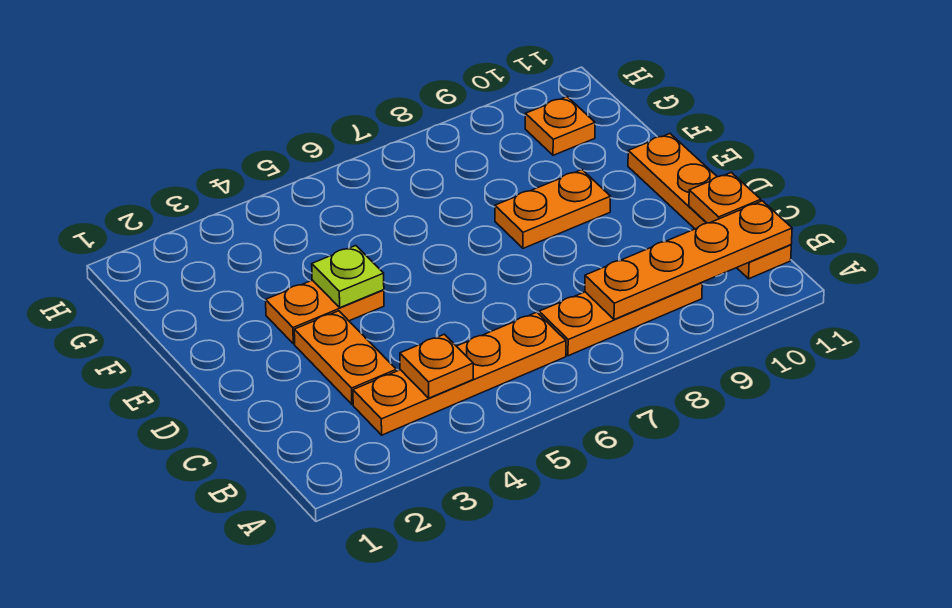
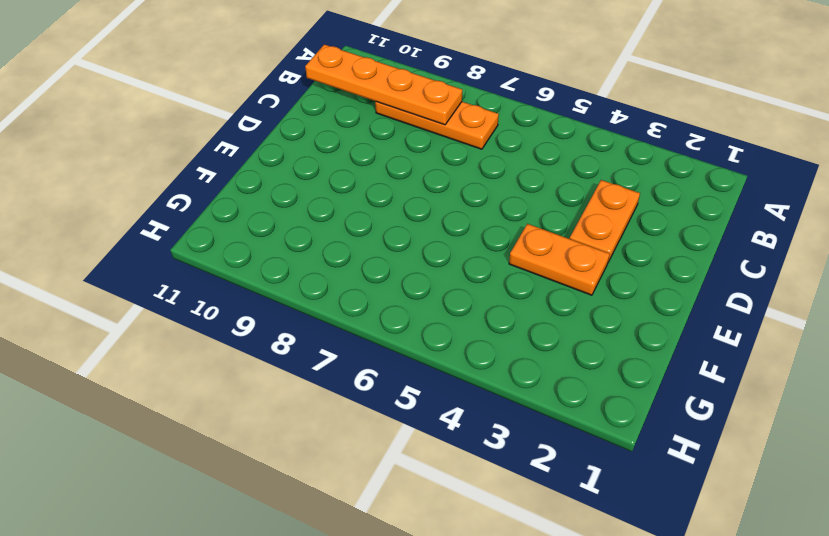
none -> orange plate B3:B6 level 1
none -> orange plate B11:E11 level 1

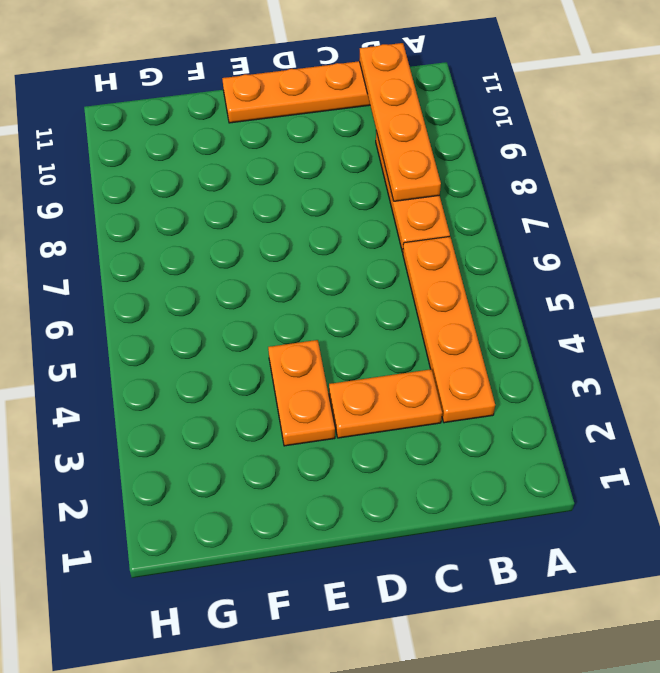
none -> orange plate E8:E9 level 1
none -> orange plate G10 level 1

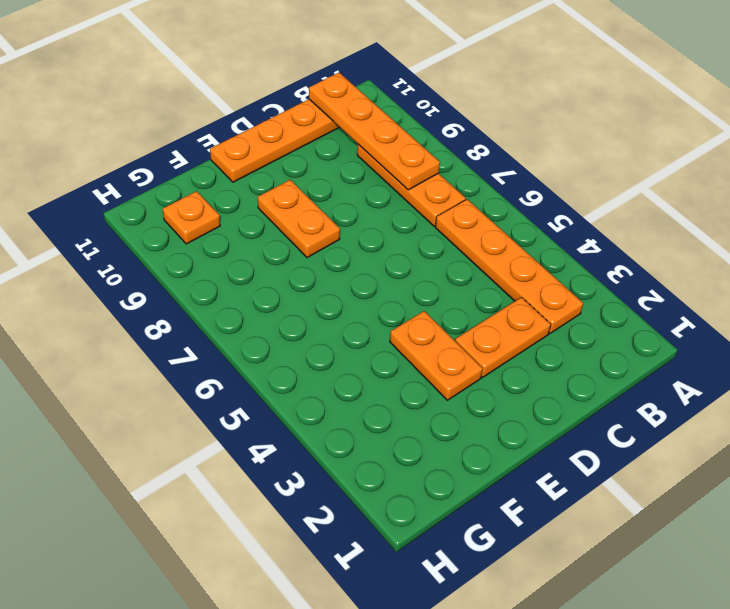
none -> orange plate B4 level 2
none -> orange plate C11 level 2

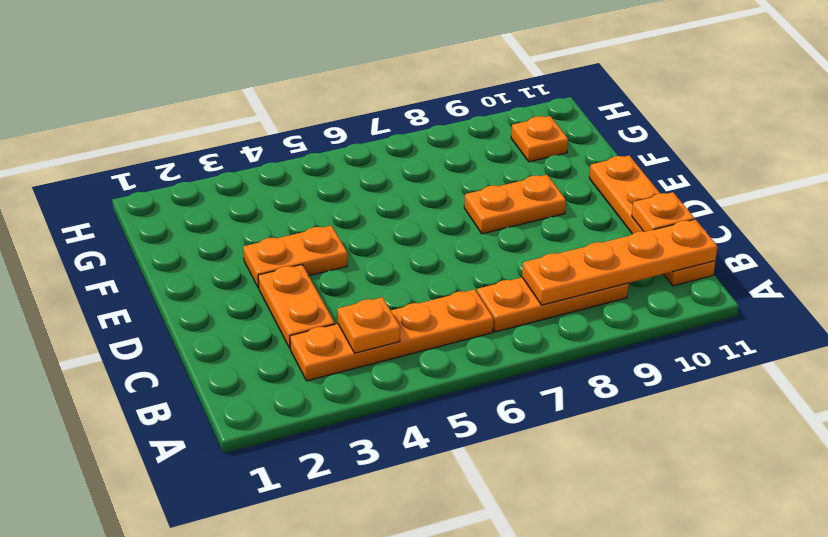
none -> lime plate E4 level 2

